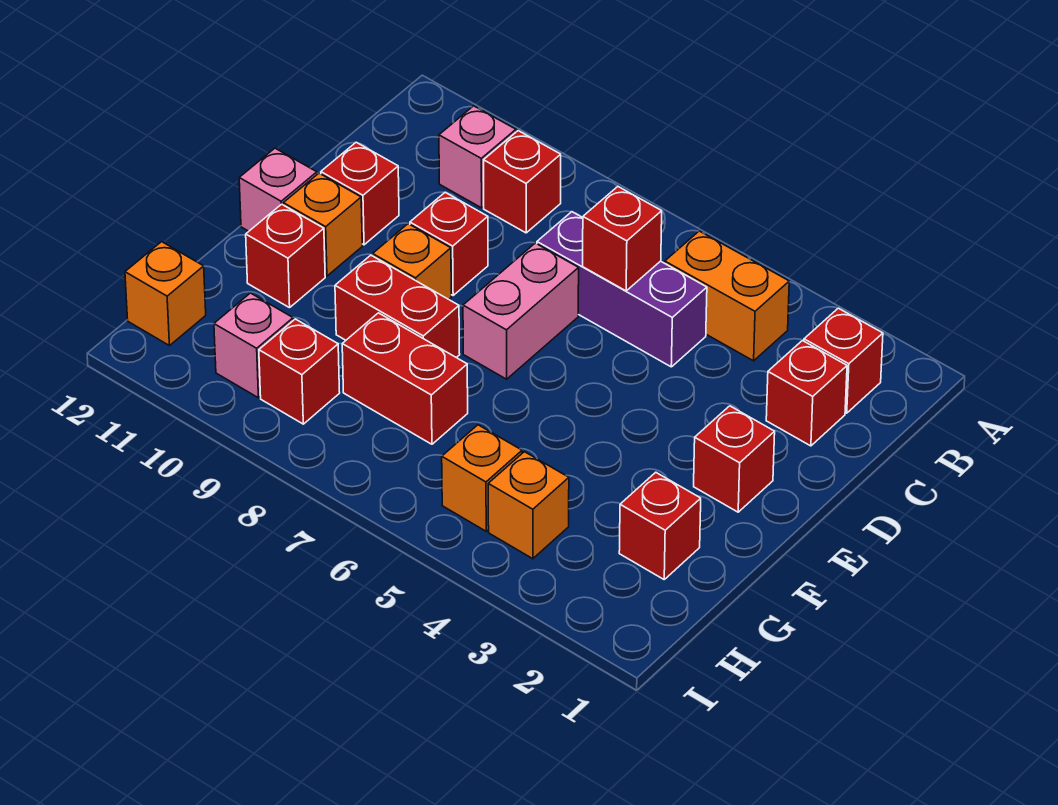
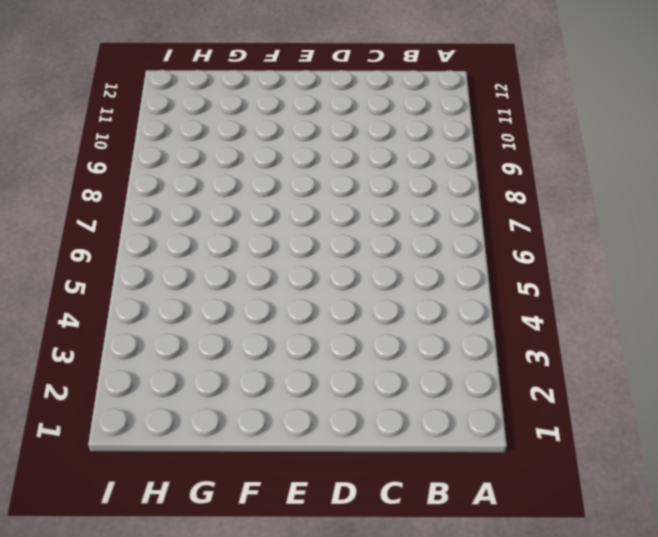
none -> red brick B2 level 1
none -> orange brick B4:B5 level 1
none -> red brick B9 level 1

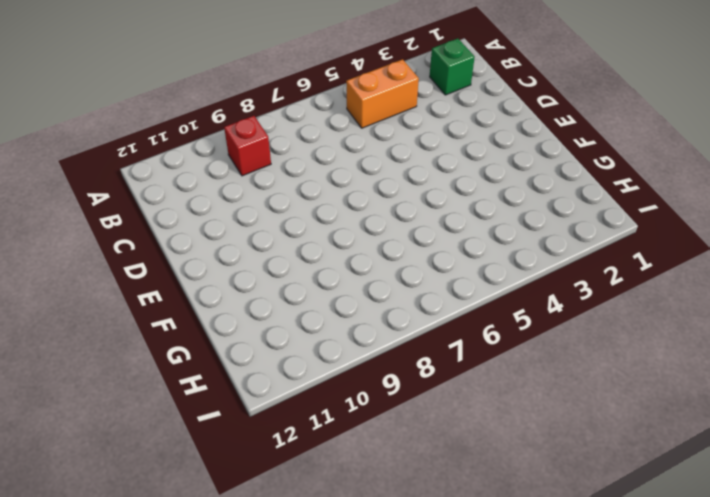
green brick B2 level 1 -> red brick B2 level 1
none -> pink brick B10 level 1
none -> red brick C2 level 1
none -> purple brick C5:C7 level 1

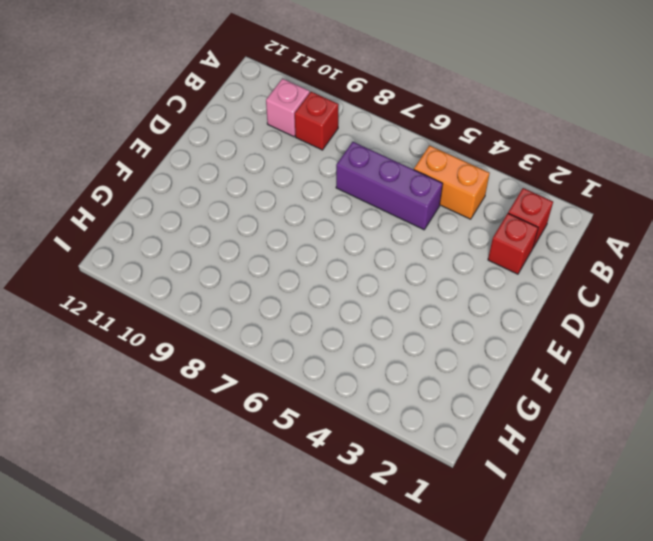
none -> pink brick D7:E7 level 1
none -> red brick D9 level 1
none -> red brick D11 level 1

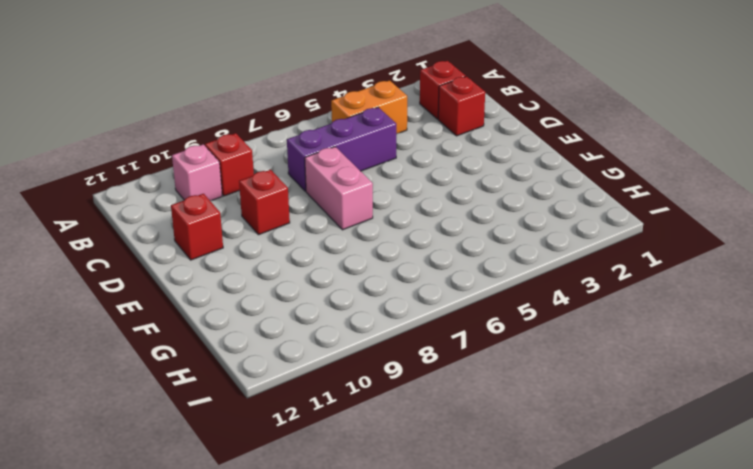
none -> red brick E2 level 1
none -> orange brick E9 level 1
none -> orange brick E11 level 1

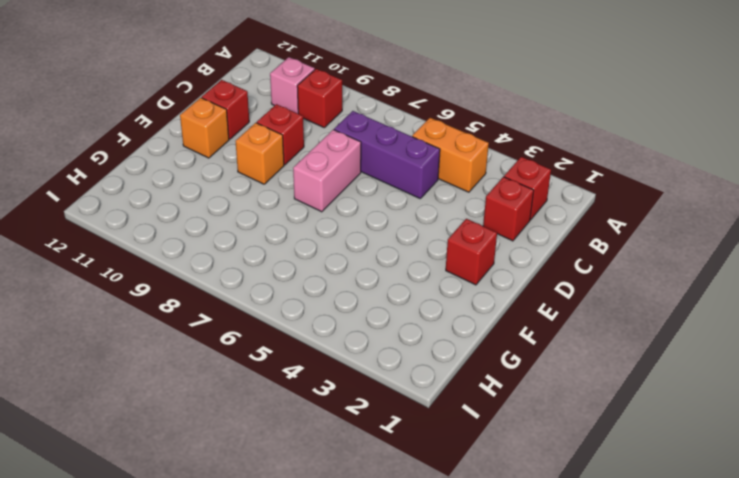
none -> pink brick E12 level 1
none -> red brick F8:F9 level 1
none -> red brick F11 level 1

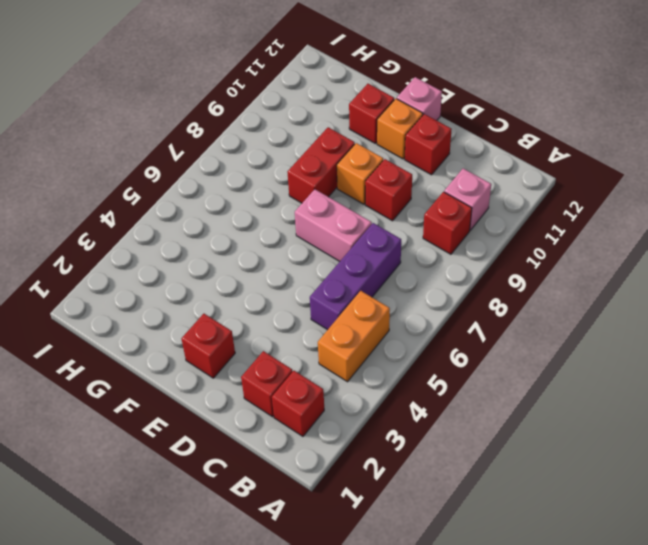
none -> red brick G2 level 1
none -> red brick G7:G8 level 1
none -> orange brick H4 level 1

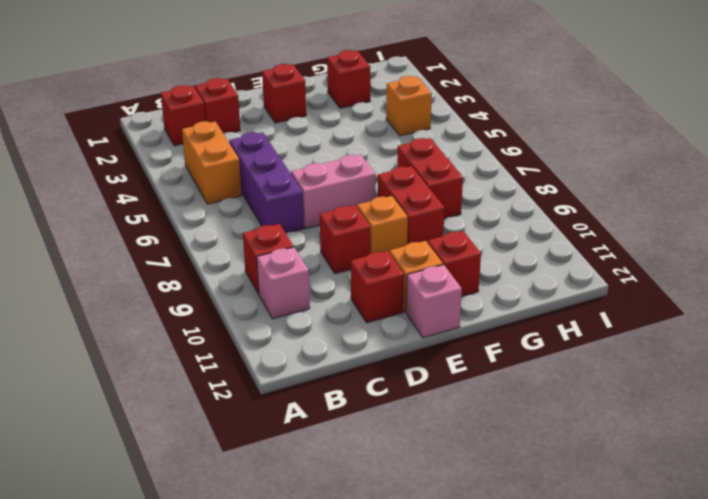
none -> orange brick H5 level 1
none -> red brick H9 level 1
none -> pink brick H10 level 1

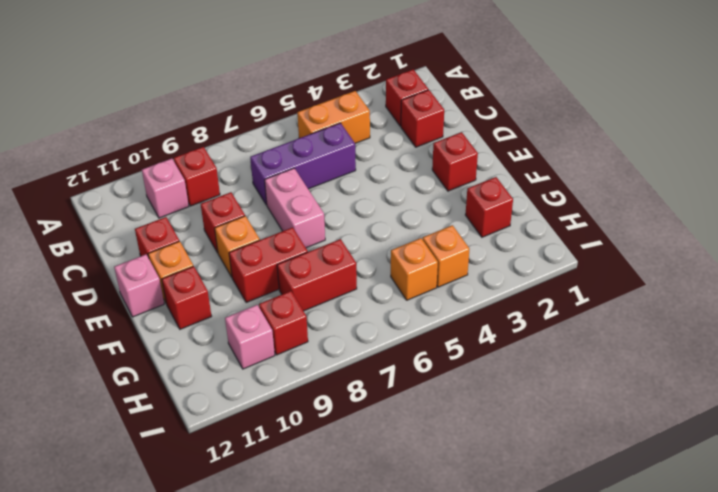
none -> orange brick H12 level 1
none -> red brick C6 level 2

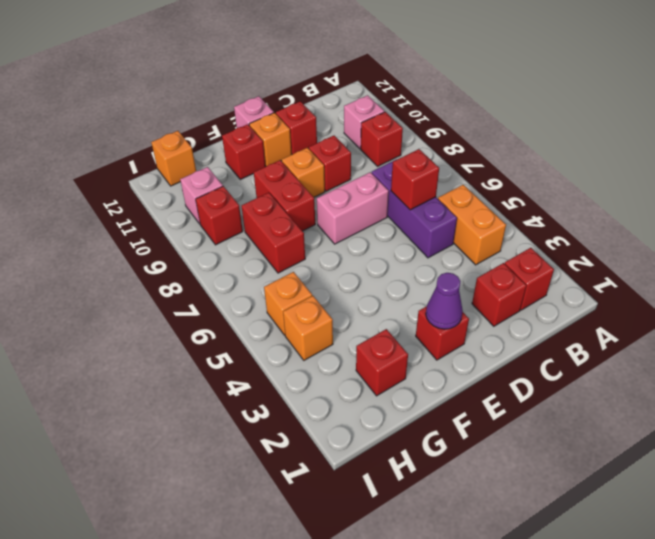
purple cone E2 level 2 -> none

